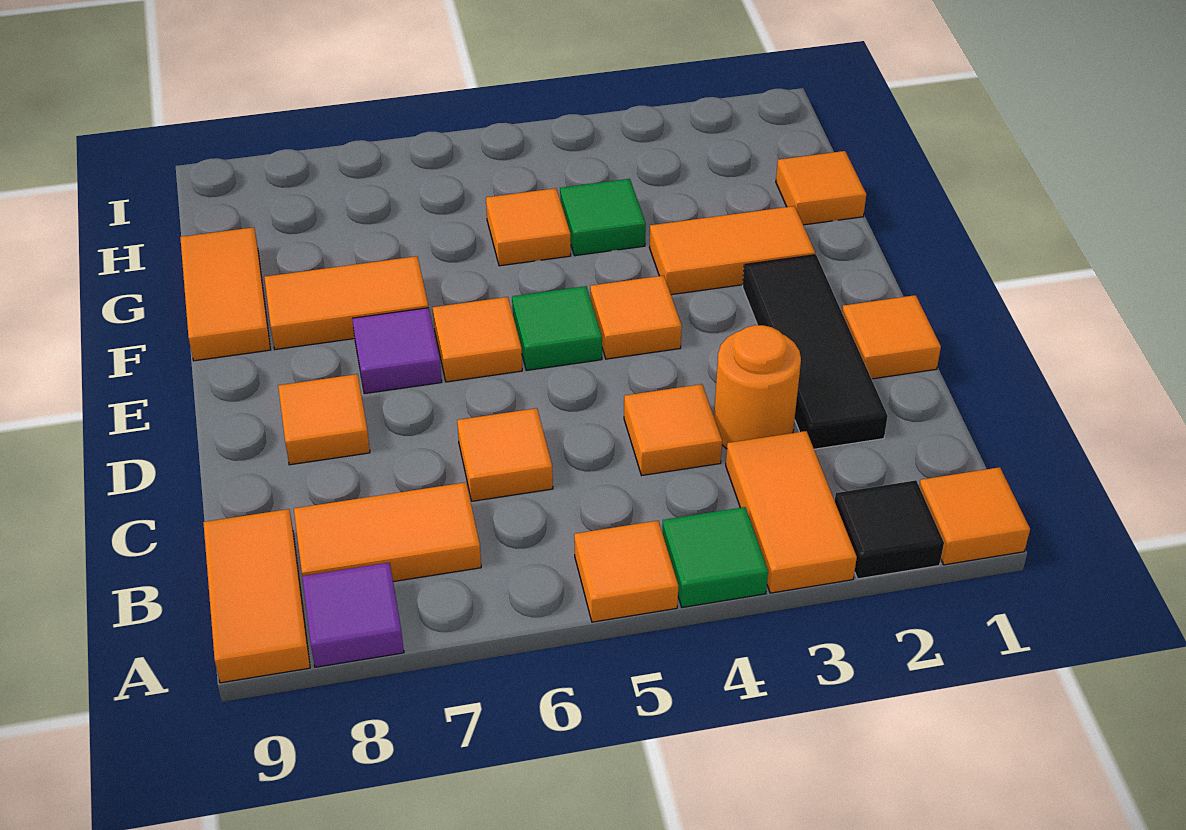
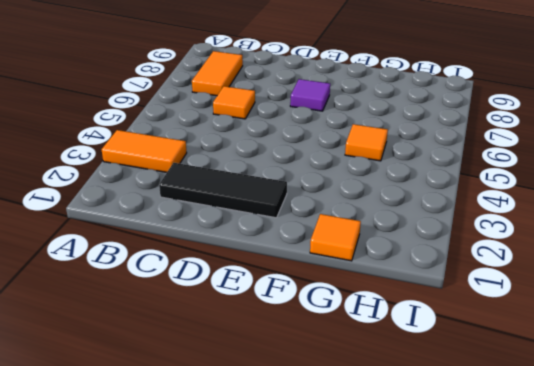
none -> orange tile A1 level 1
none -> black tile A2 level 1
none -> green tile A4 level 1

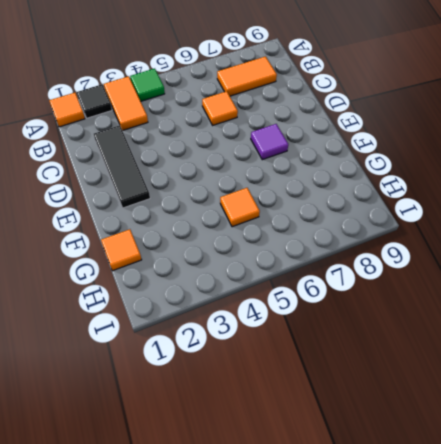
none -> orange tile A5 level 1
none -> purple tile A8 level 1
none -> orange tile A9:B9 level 1

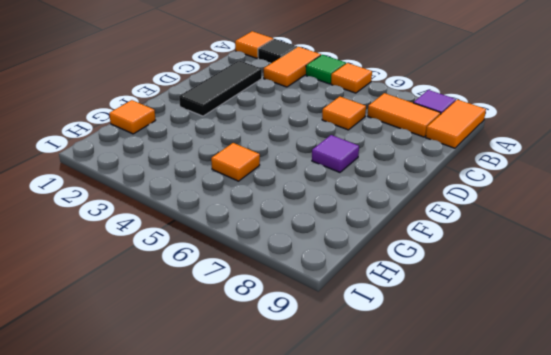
none -> orange round brick C3 level 1
none -> orange tile C4 level 1
none -> orange tile D1 level 1

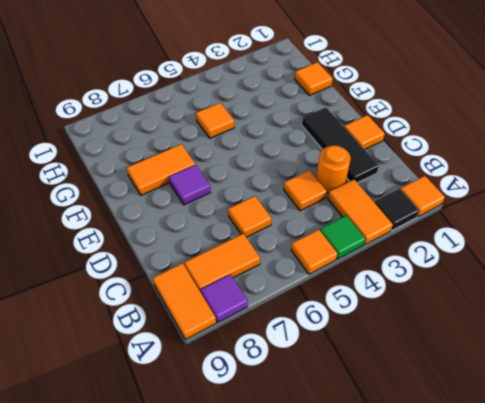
none -> orange tile D8 level 1
none -> orange tile E4 level 1
none -> green tile E5 level 1

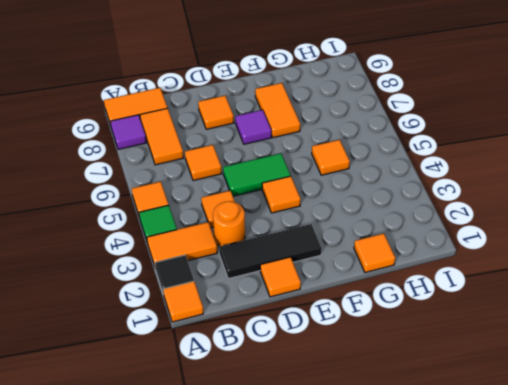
green tile D5:E5 level 1 -> green tile E5 level 1
none -> orange tile E6 level 1
none -> orange tile F2:F3 level 1
none -> orange tile F9:G9 level 1

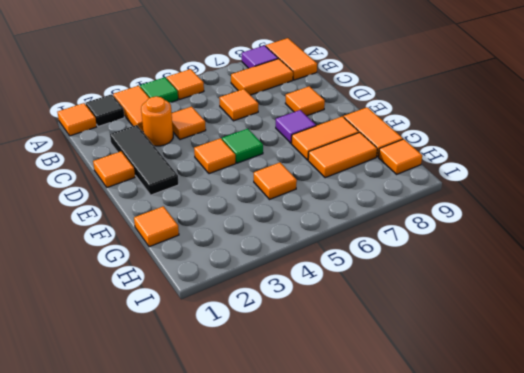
orange tile G7:G8 level 1 -> orange tile F2:F3 level 1
orange tile H9 level 1 -> orange tile E6 level 1
none -> green tile G4 level 1

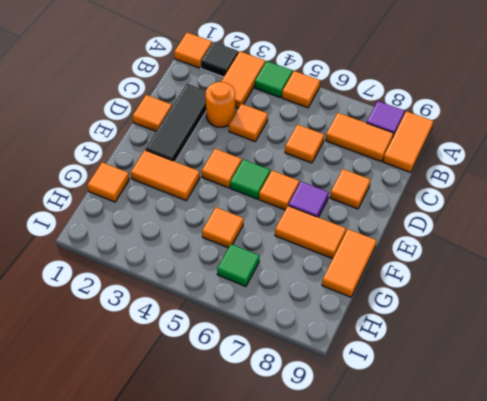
green tile H6 level 1 -> green tile G4 level 1

